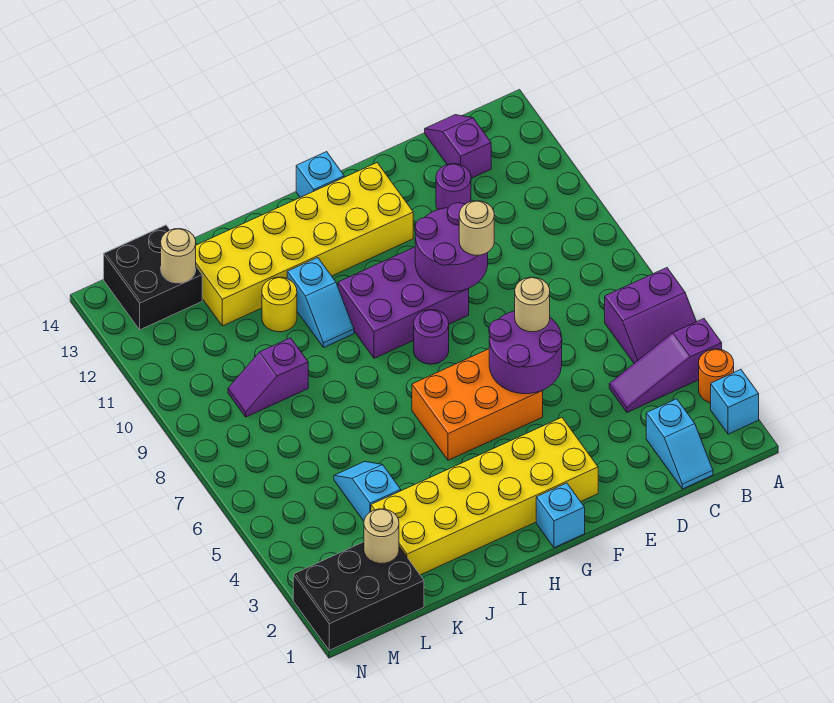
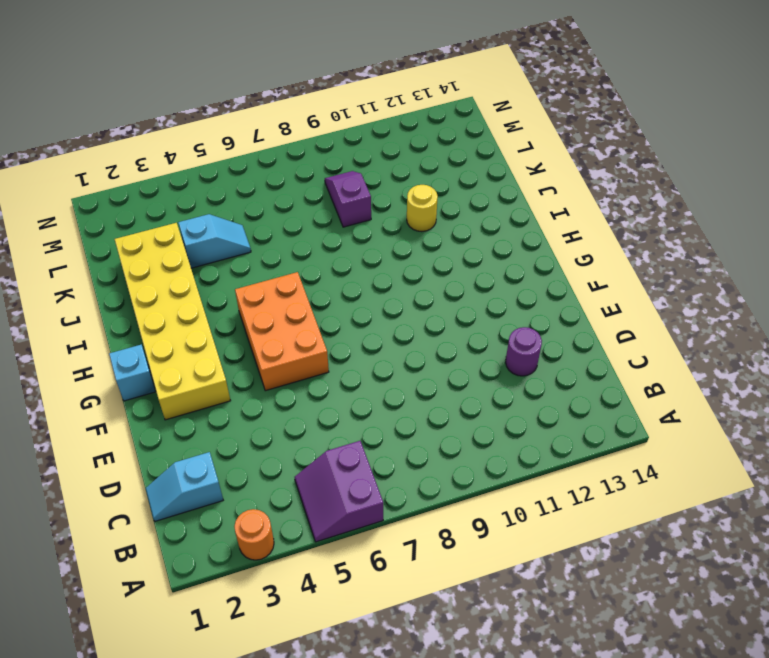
none -> cyan brick A2 level 1
none -> purple slope A4:C4 level 1 top A
none -> purple slope C13:C14 level 1 top 13

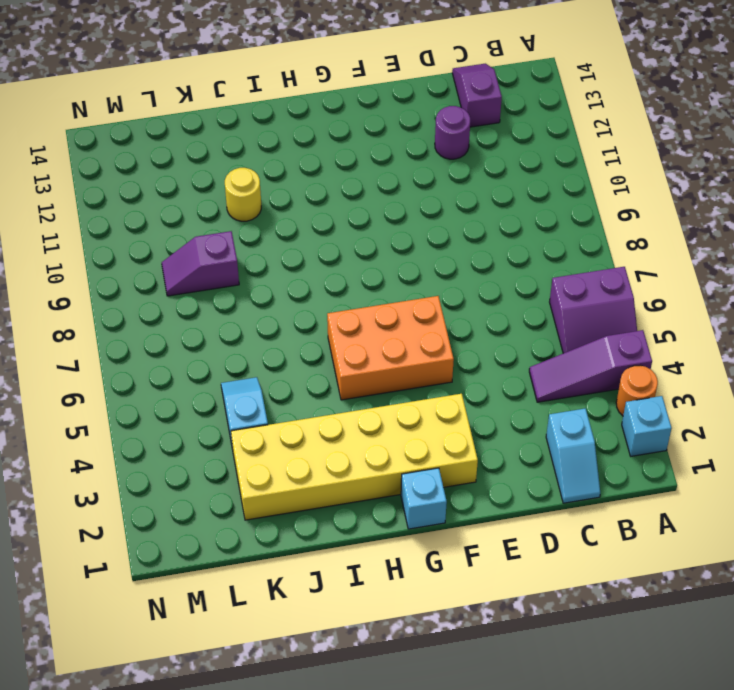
none -> purple brick F9:H10 level 1
none -> yellow brick F12:K13 level 1
none -> purple round brick G8 level 1

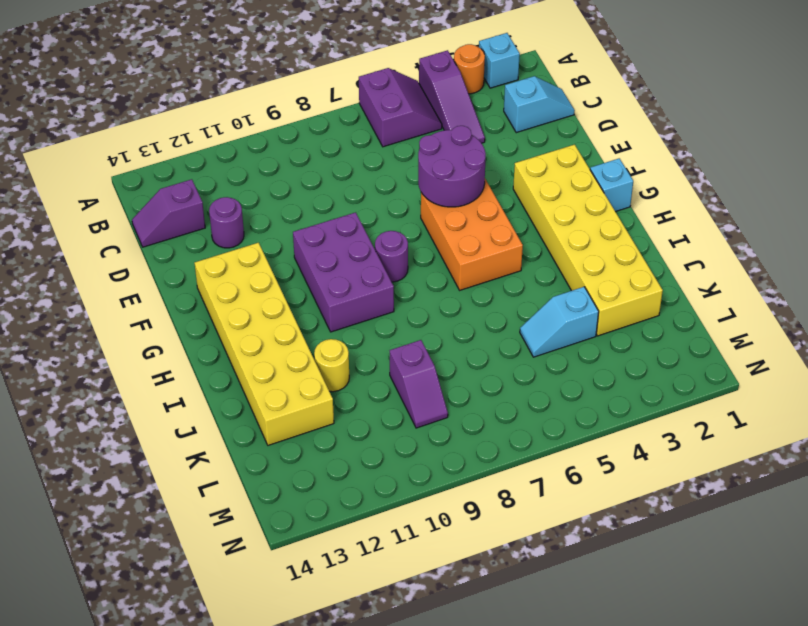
none -> cyan brick G14 level 1
none -> cyan slope I10:I11 level 1 top 11
none -> black brick L1:N2 level 1

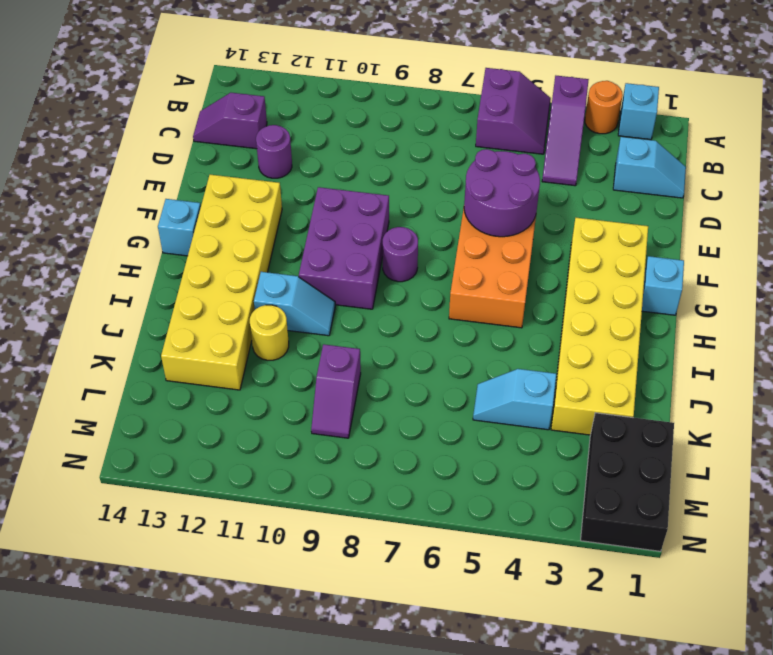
none -> black brick L13:M14 level 1
none -> purple round brick E9:F10 level 2
none -> tan round brick L2 level 2

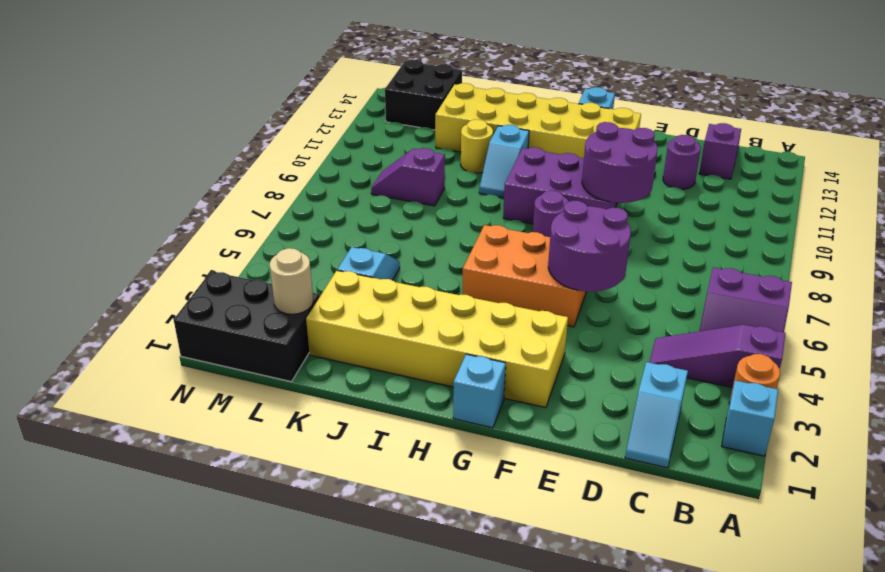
none -> tan round brick L13 level 2
none -> tan round brick E6 level 3
none -> tan round brick E9 level 3

